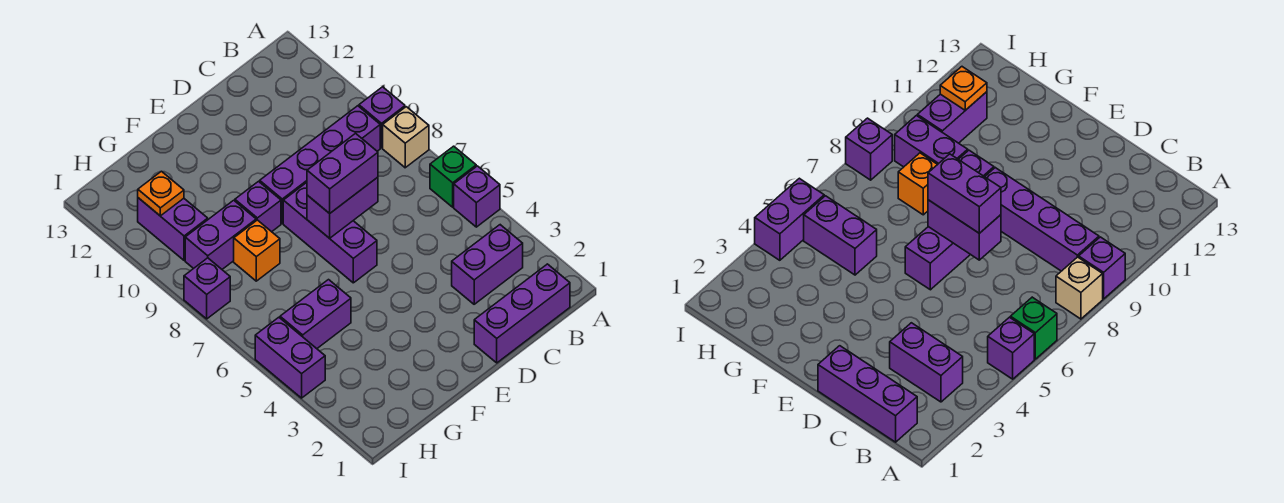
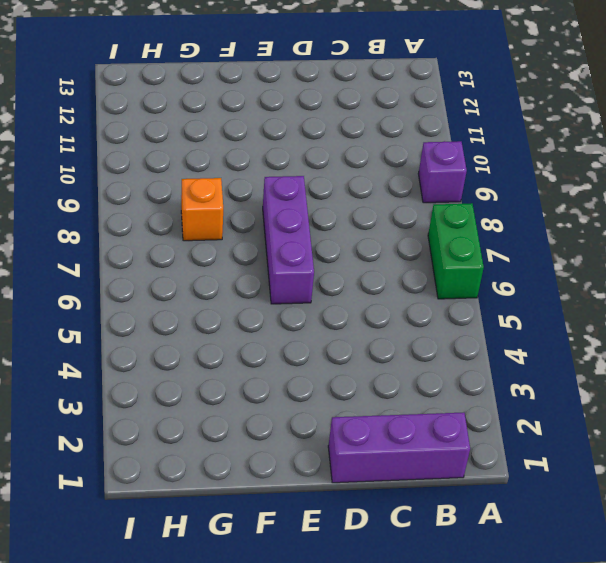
green brick A6:A7 level 1 -> green brick A6 level 1
none -> purple brick A5 level 1
none -> tan brick A8 level 1
none -> purple brick B3:C3 level 1

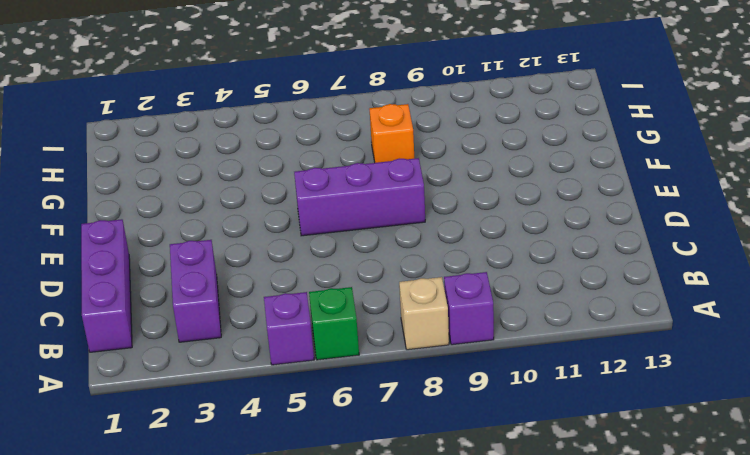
none -> purple brick B9:E9 level 1
none -> purple brick F9 level 1
none -> purple brick G5:H5 level 1

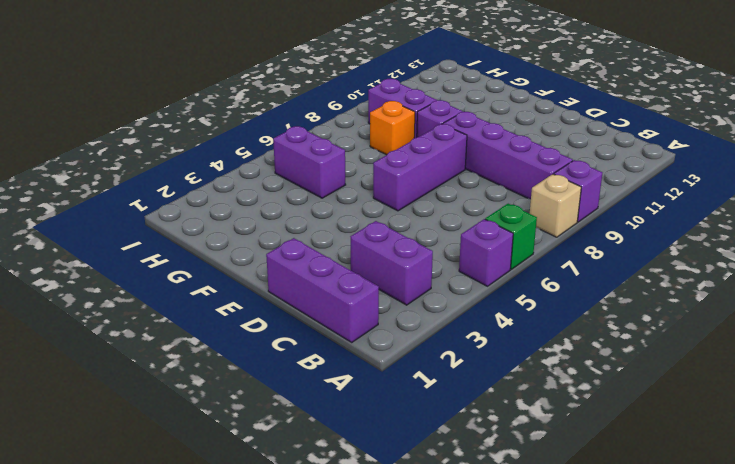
none -> purple brick H10:H11 level 1
none -> purple brick I4:I5 level 1
none -> purple brick I8 level 1

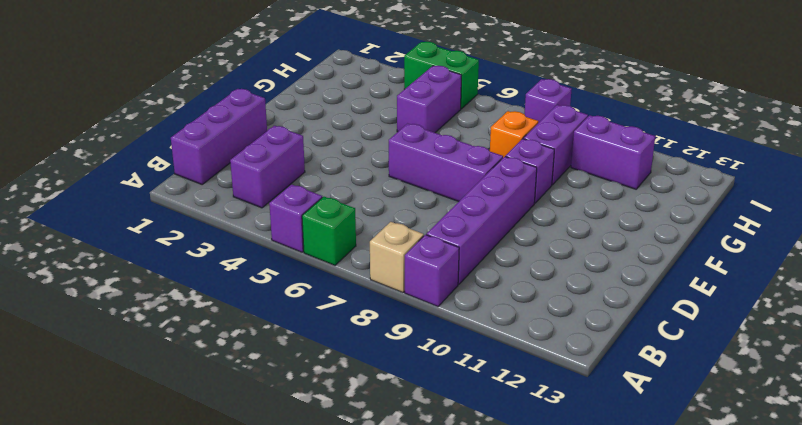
green brick I4:I5 level 1 -> purple brick I4:I5 level 1
none -> purple brick D7:E7 level 2
none -> orange plate H11 level 2
none -> purple brick D7:E7 level 3

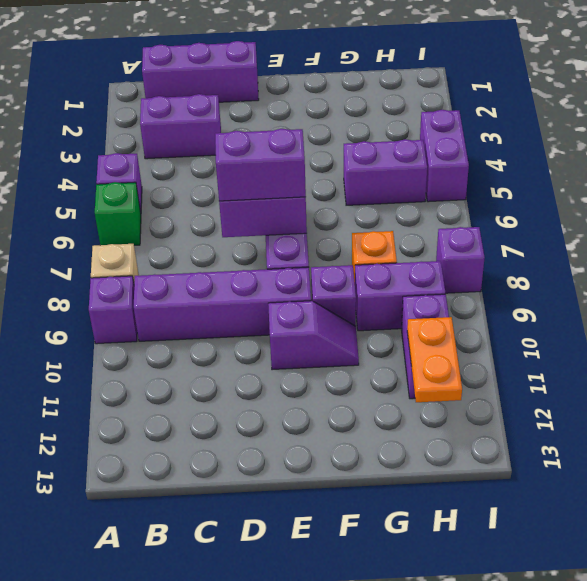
purple slope E10:F10 level 1 top E -> none
orange plate H11:H12 level 2 -> orange plate H11 level 2

